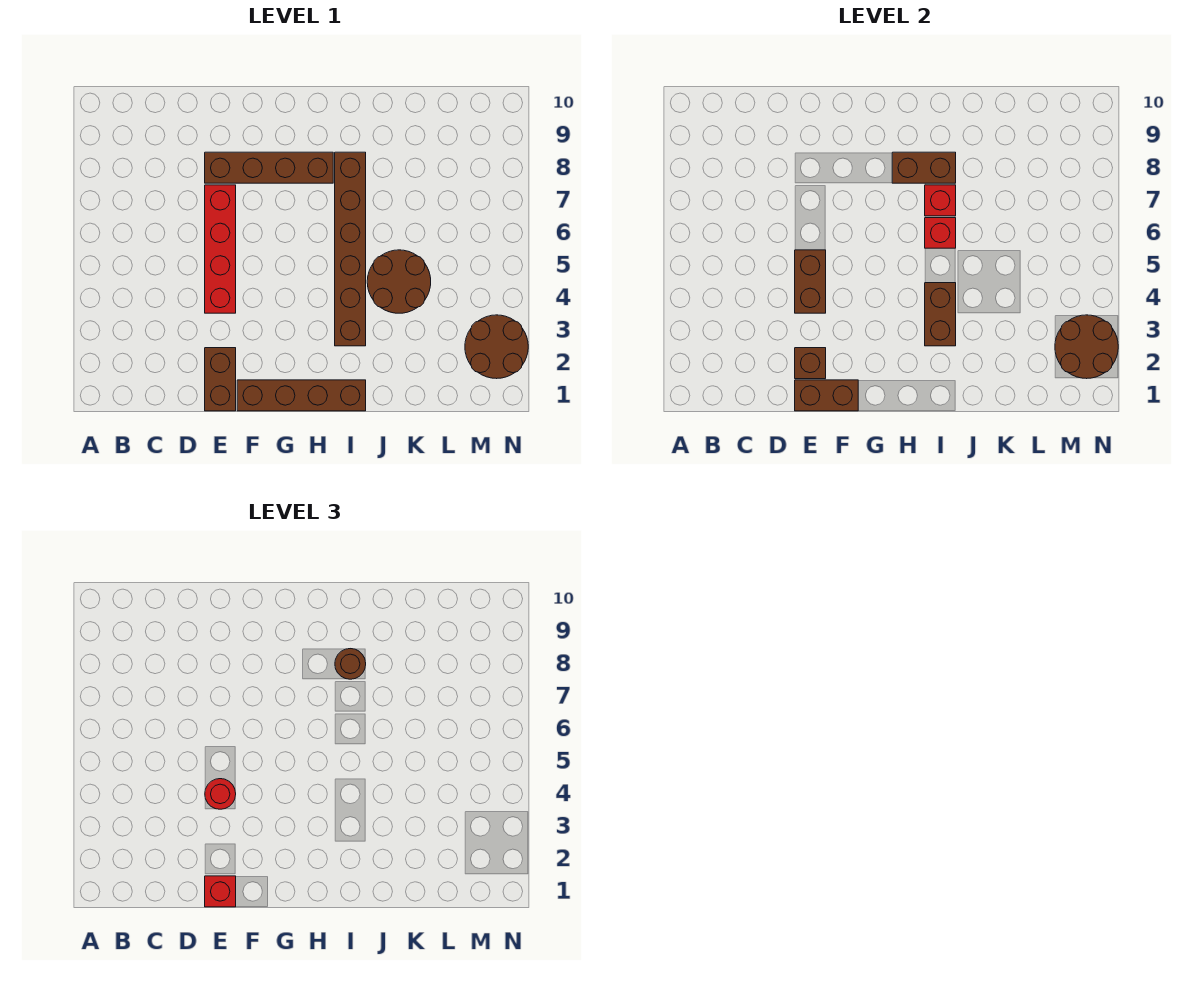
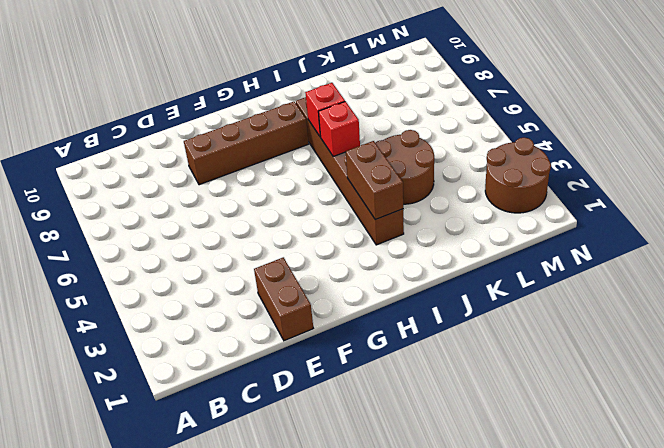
none -> red brick E4:E7 level 1
none -> brown brick F1:I1 level 1
none -> brown brick E1:F1 level 2

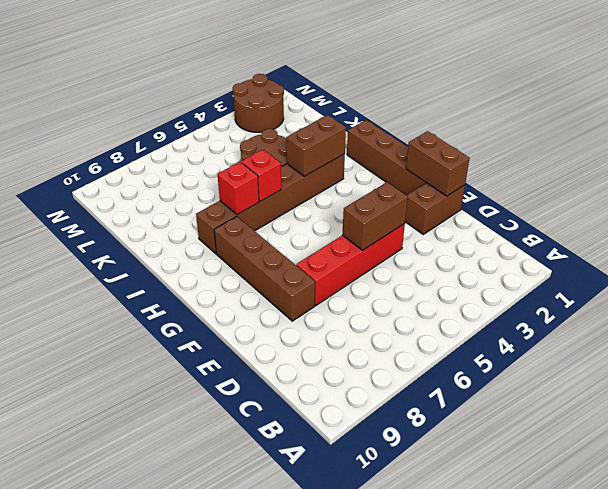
none -> brown brick E2 level 2
none -> brown brick H8:I8 level 2
none -> brown round brick M2:N3 level 2

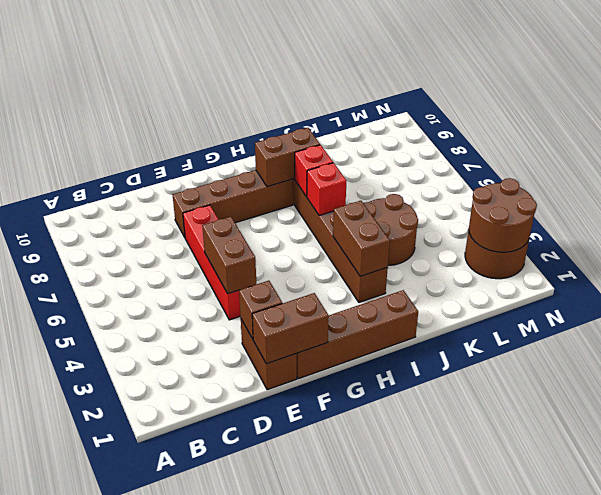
none -> red brick E1 level 3
none -> red round brick E4 level 3
none -> brown round brick I8 level 3

